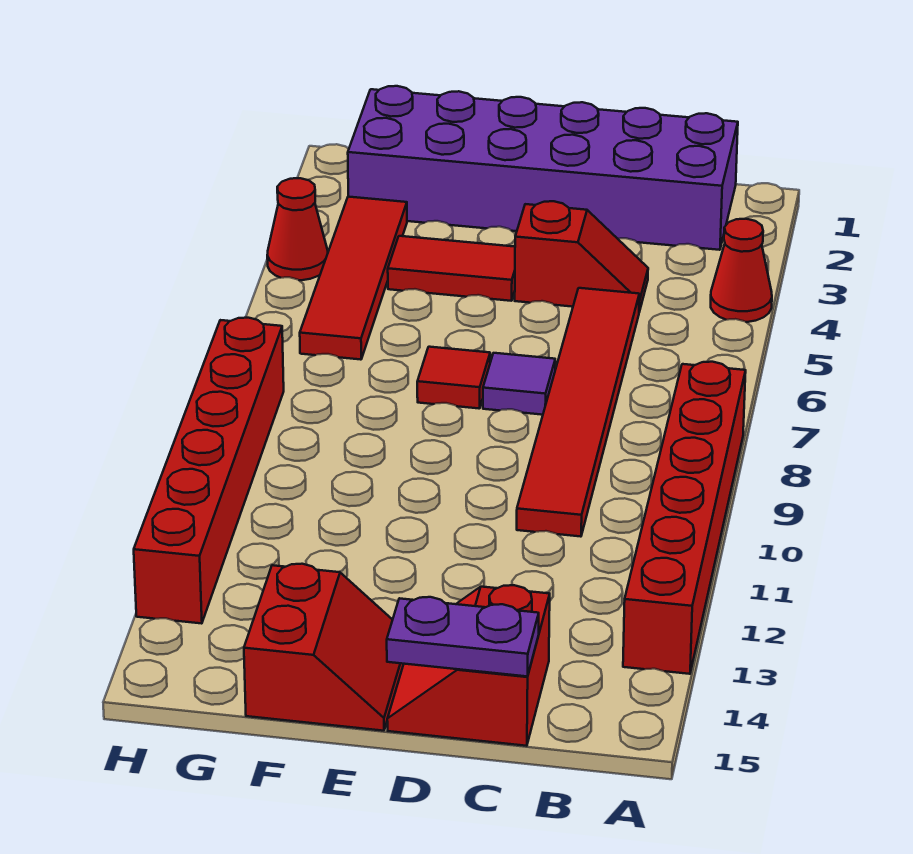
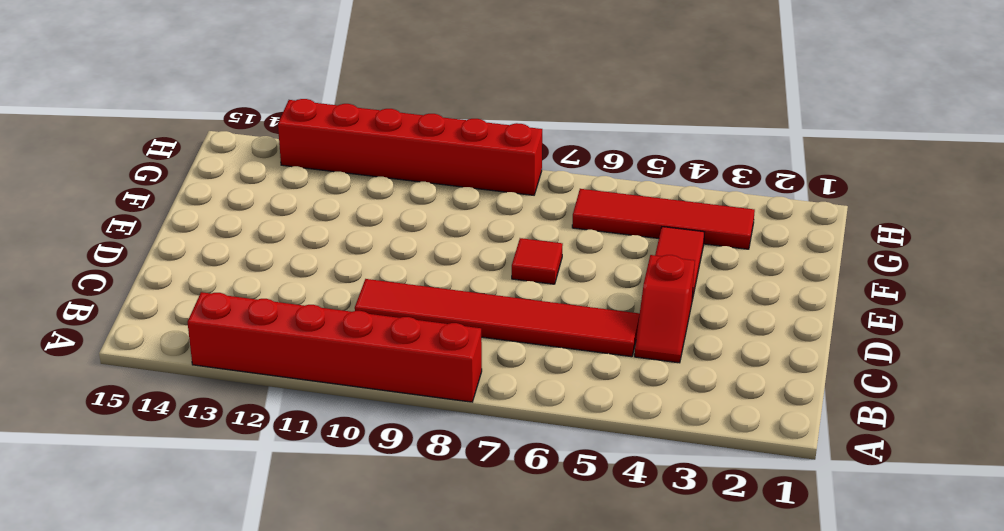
none -> red cone A4 level 1
none -> purple brick B1:G2 level 1
none -> red slope C14:D15 level 1 top C

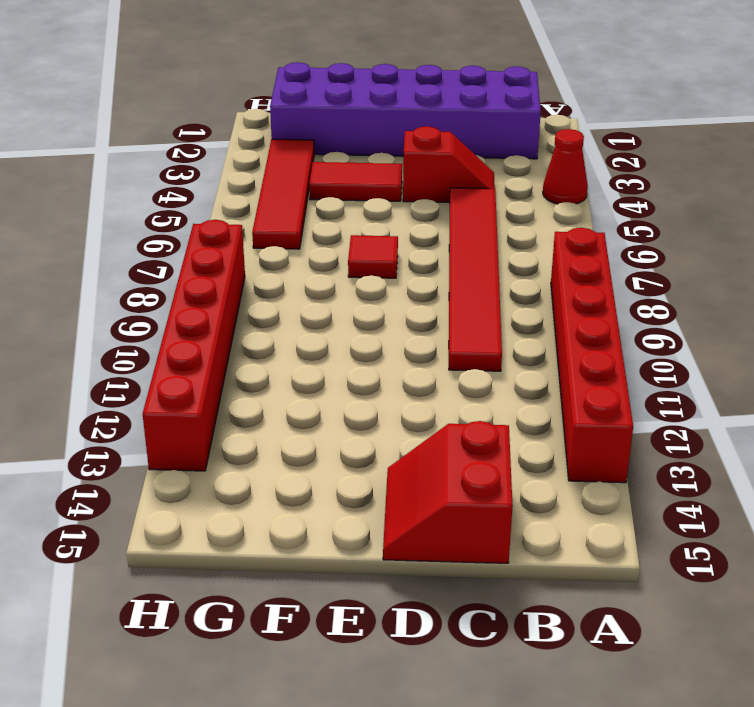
none -> purple tile D7 level 1
none -> red slope E14:F15 level 1 top F
none -> red cone H4 level 1

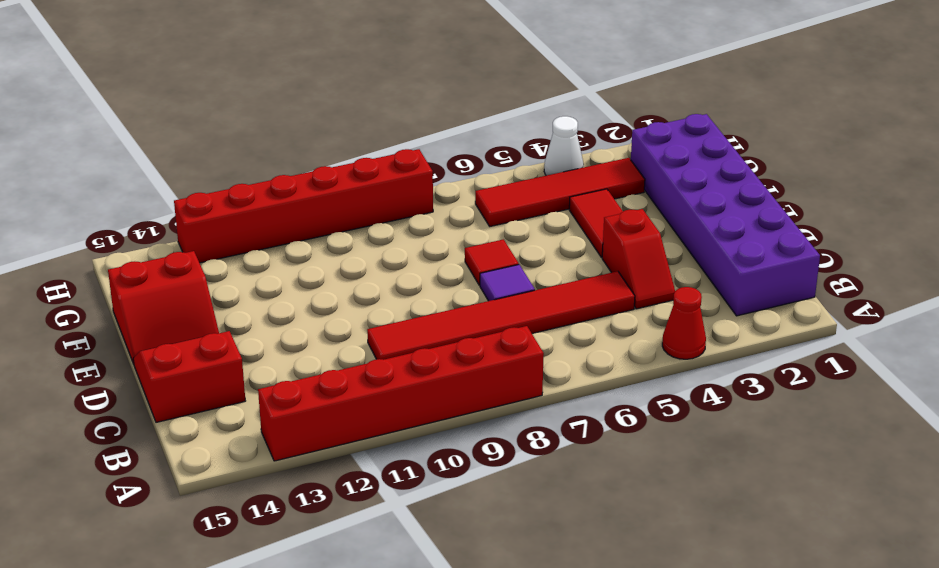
white cone H4 level 1 -> red cone H4 level 1
none -> purple plate C15:D15 level 2

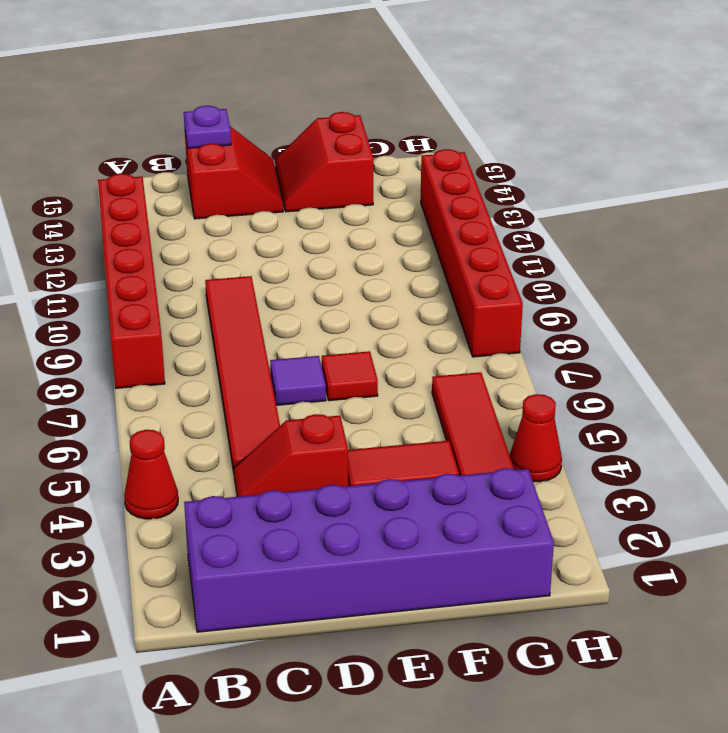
purple plate C15 level 2 -> purple plate C15:D15 level 2

